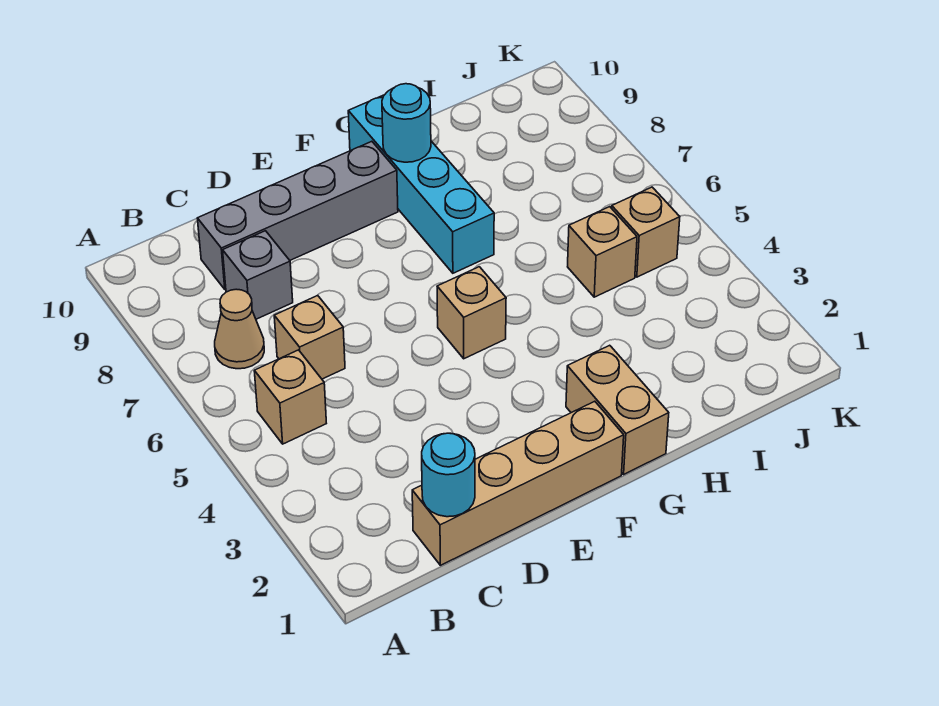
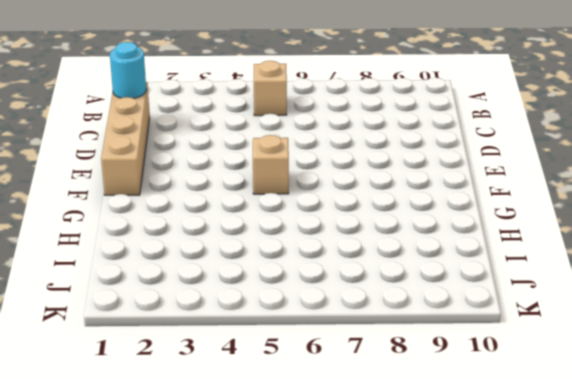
none -> tan cone B7 level 1
none -> tan brick C6 level 1
none -> grey brick C8 level 1

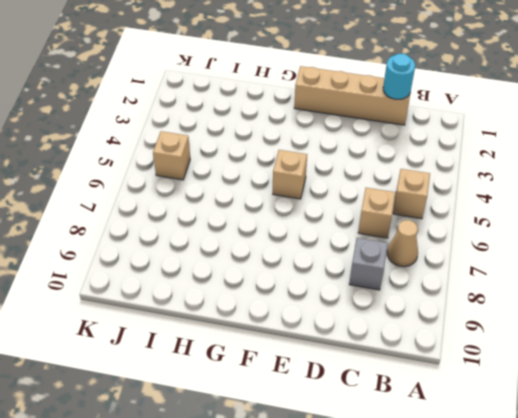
none -> grey brick C9:F9 level 1
none -> tan brick G1:G2 level 1
none -> cyan brick G7:G10 level 1

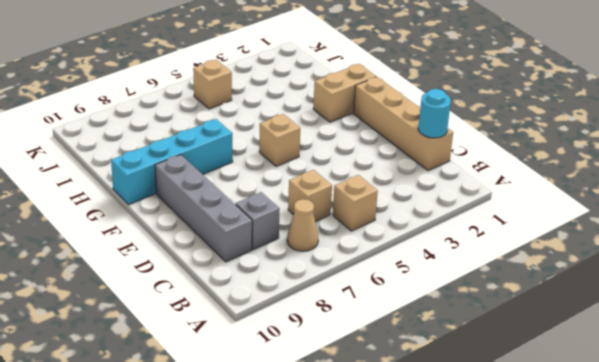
none -> tan brick I5 level 1
none -> cyan round brick G9 level 2

